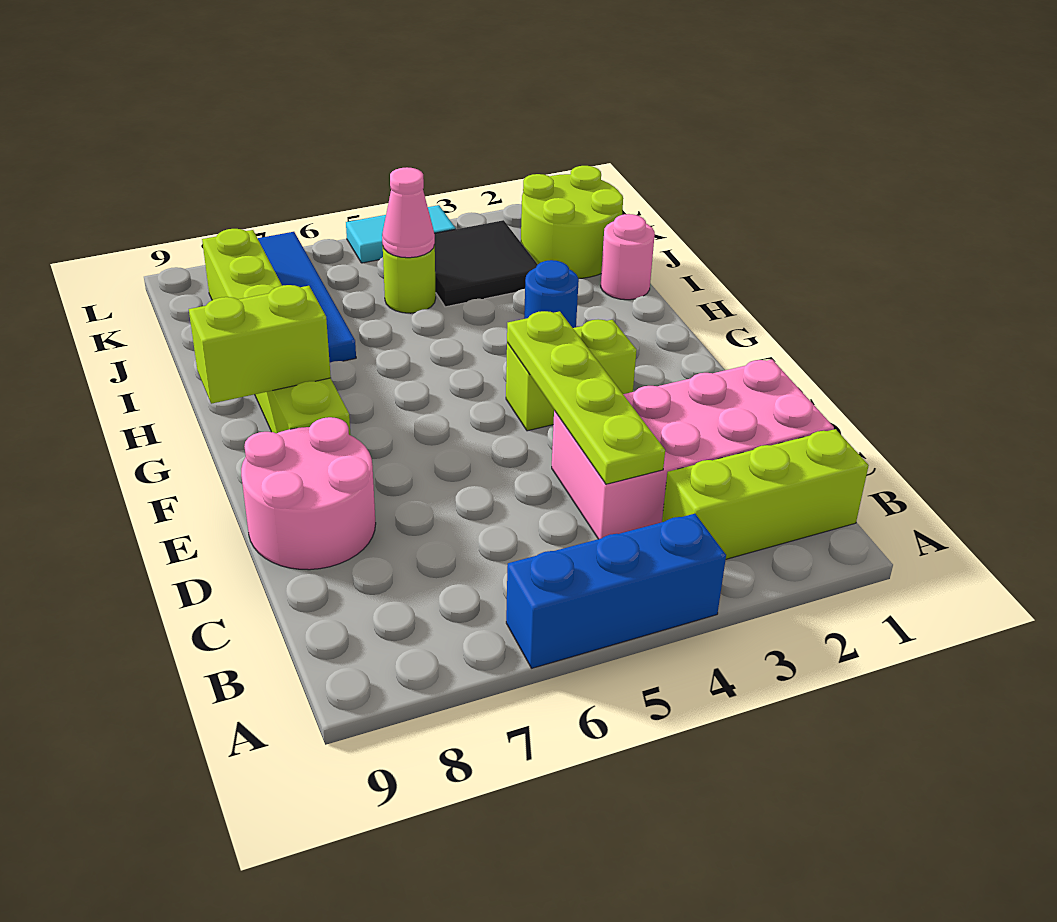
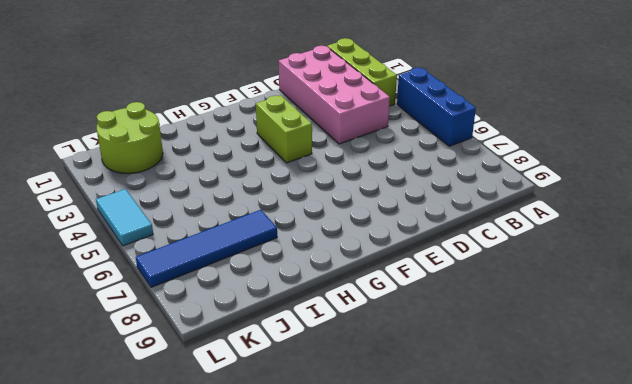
none -> pink round brick D8:E9 level 1
none -> lime brick F8:K8 level 1
none -> blue round brick H3 level 1

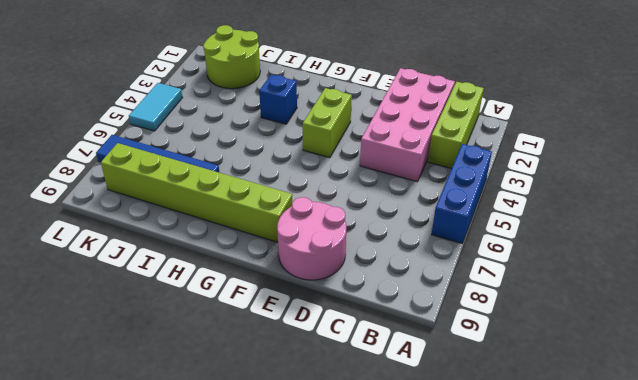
blue brick H3 level 1 -> blue round brick H3 level 1
none -> pink round brick I1 level 1
none -> black tile J3:K4 level 1
none -> lime round brick J5 level 1

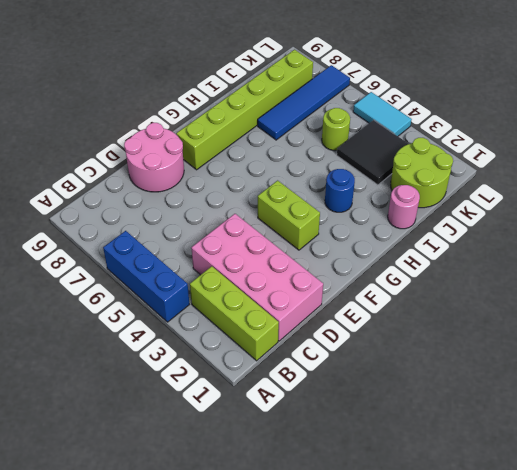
none -> lime plate C4:F4 level 2
none -> lime brick G8:G9 level 2
none -> pink cone J5 level 2

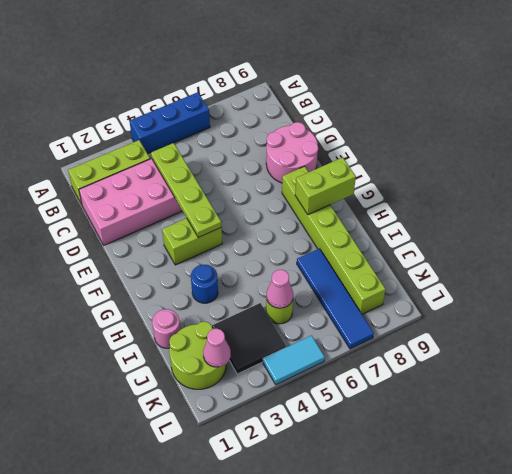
pink cone K2 level 2 -> none

